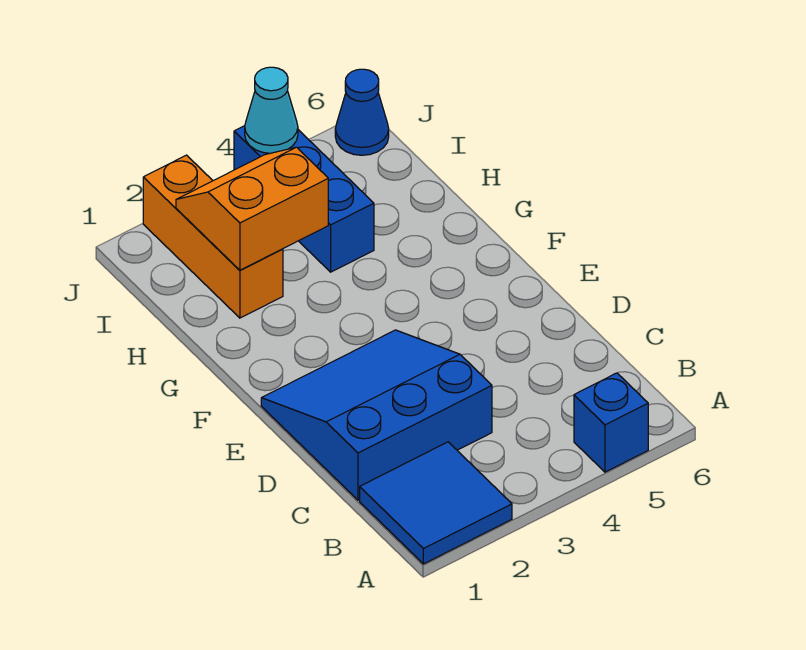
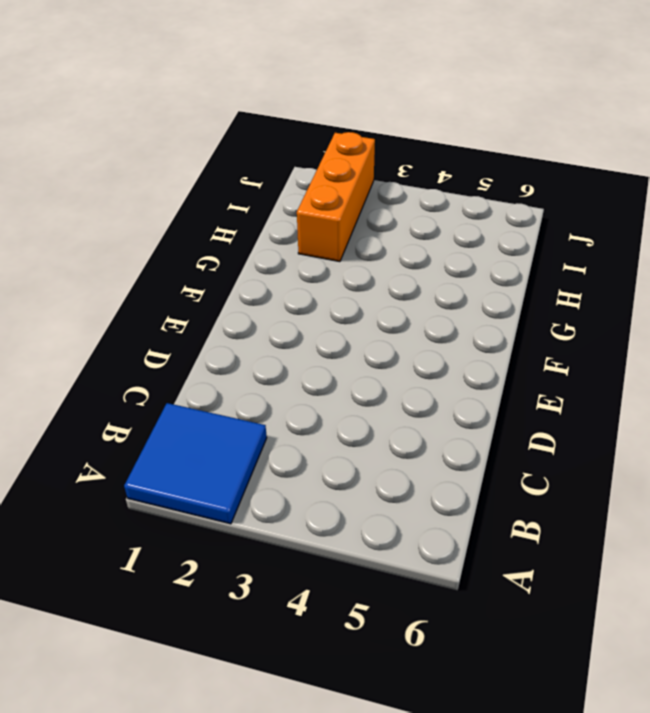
none -> blue brick A5 level 1
none -> blue slope C1:E3 level 1 top C

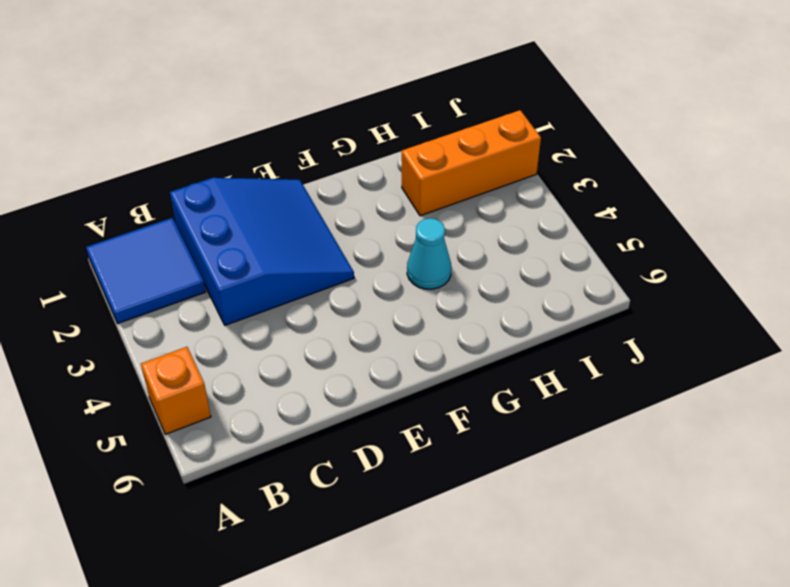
orange brick A5 level 1 -> blue brick A5 level 1
cyan cone G4 level 1 -> cyan cone J4 level 2
none -> blue brick H4:J4 level 1
none -> blue cone J6 level 1

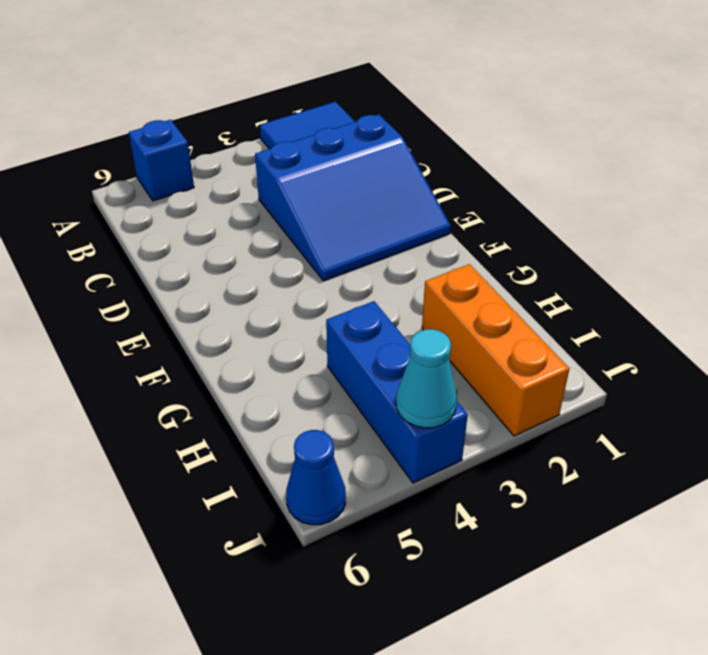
none -> orange slope H2:I3 level 2 top H

